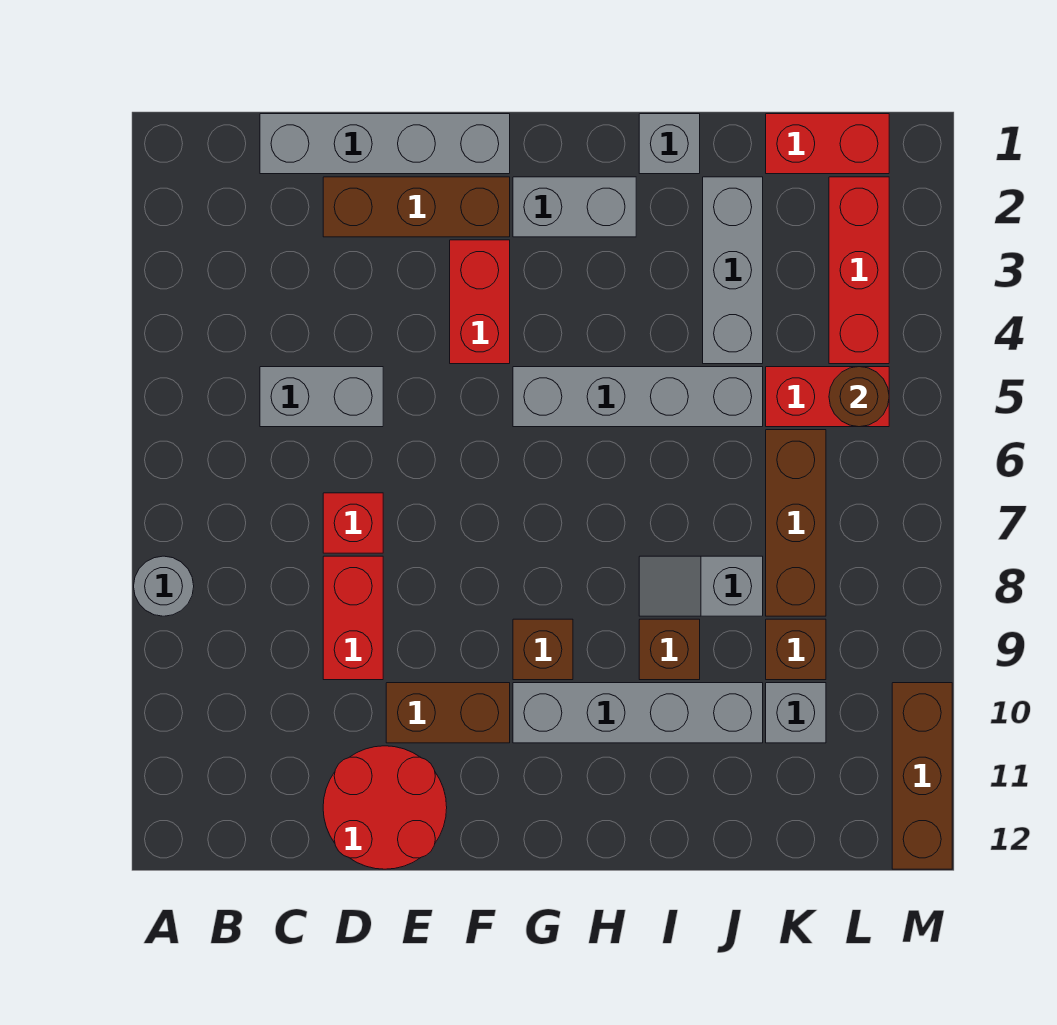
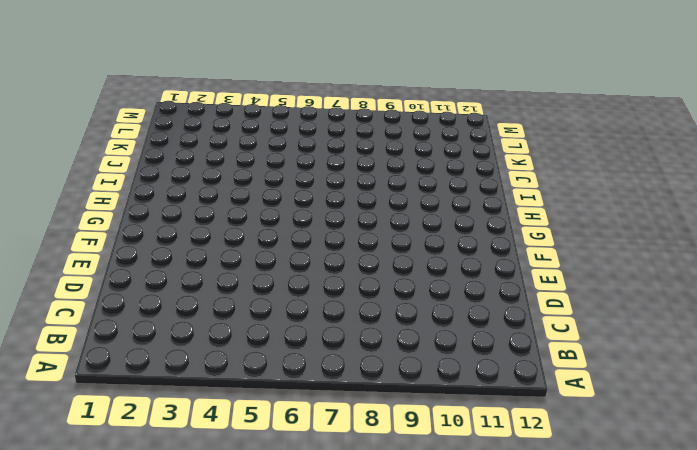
none -> grey round brick A8 level 1
none -> grey brick C1:F1 level 1
none -> grey brick C5:D5 level 1

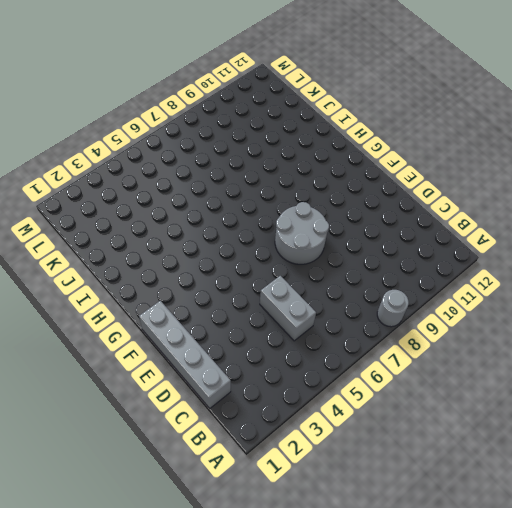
grey round brick E7:F8 level 1 -> none
none -> brown brick D2:F2 level 1
none -> red brick D7 level 1
none -> red brick D8:D9 level 1

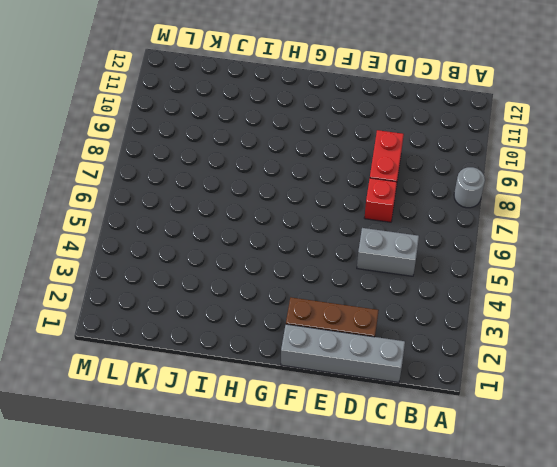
none -> red round brick D11:E12 level 1
none -> brown brick E10:F10 level 1
none -> red brick F3:F4 level 1

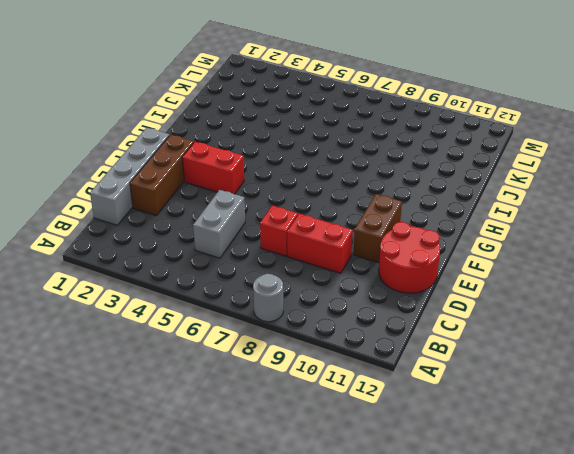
none -> grey brick G2:H2 level 1
none -> grey brick G5:J5 level 1
none -> brown brick G9 level 1

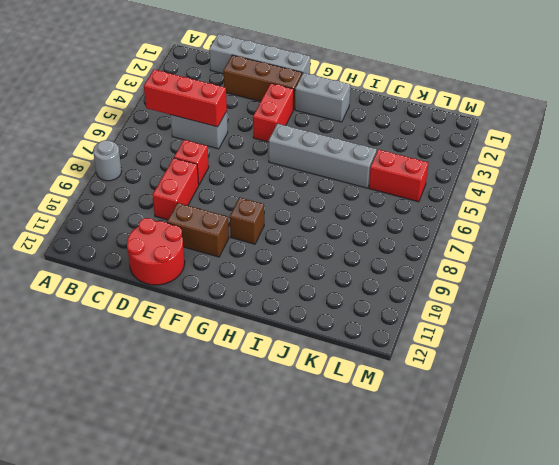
red brick B5:D5 level 2 -> red brick L2:L4 level 1
none -> grey brick G10:J10 level 1
none -> grey brick I1 level 1
none -> grey slope I8:J8 level 1 top J

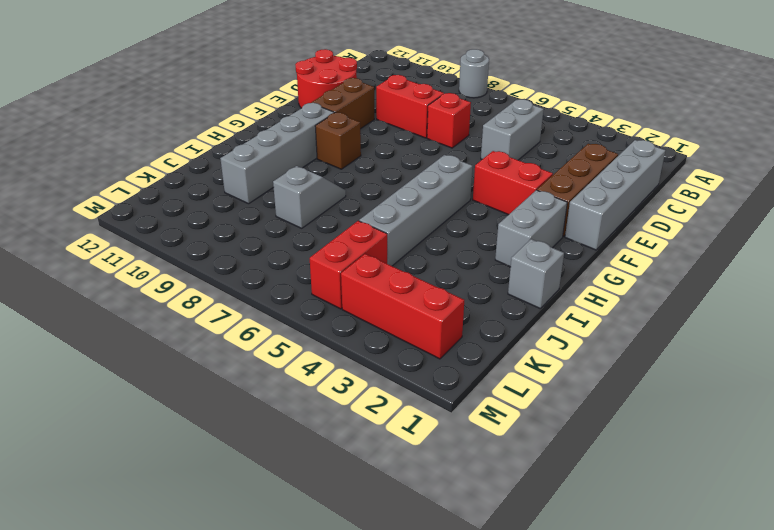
none -> brown brick I9 level 1
none -> grey brick J2:J4 level 1
none -> red brick K1:L1 level 1

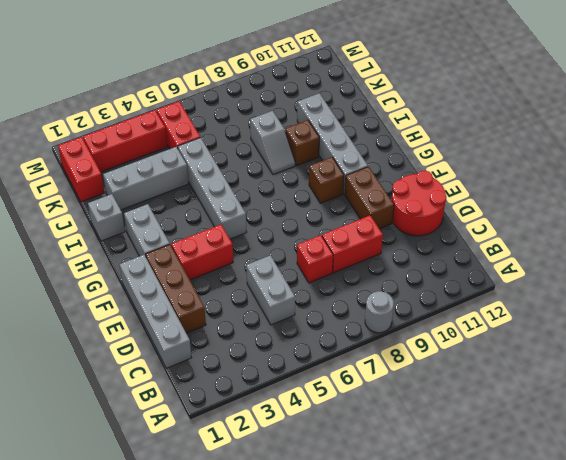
none -> brown brick K6:K8 level 1
none -> brown brick K9 level 1
none -> grey brick K10 level 1

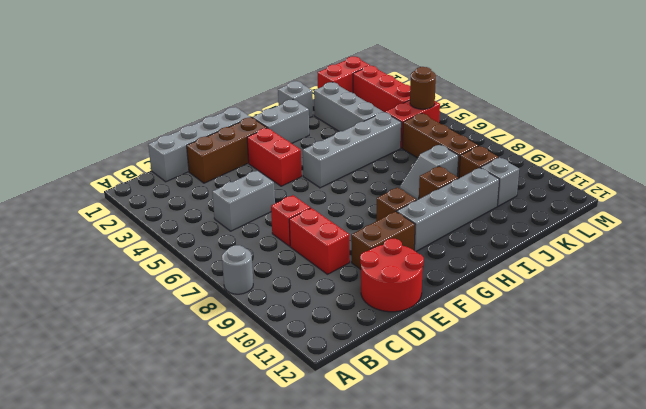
none -> brown brick M10:M12 level 1

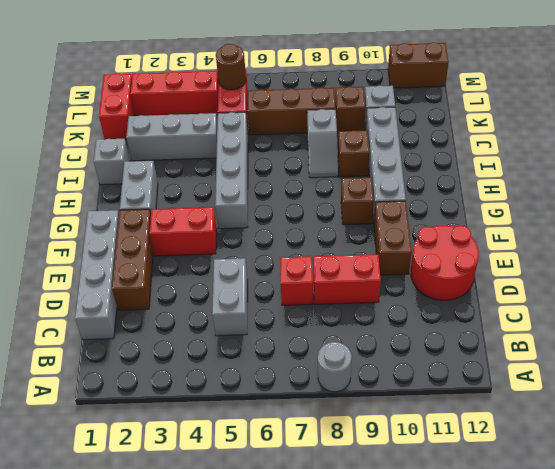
brown brick M11:M12 level 1 -> brown brick M10:M12 level 1

